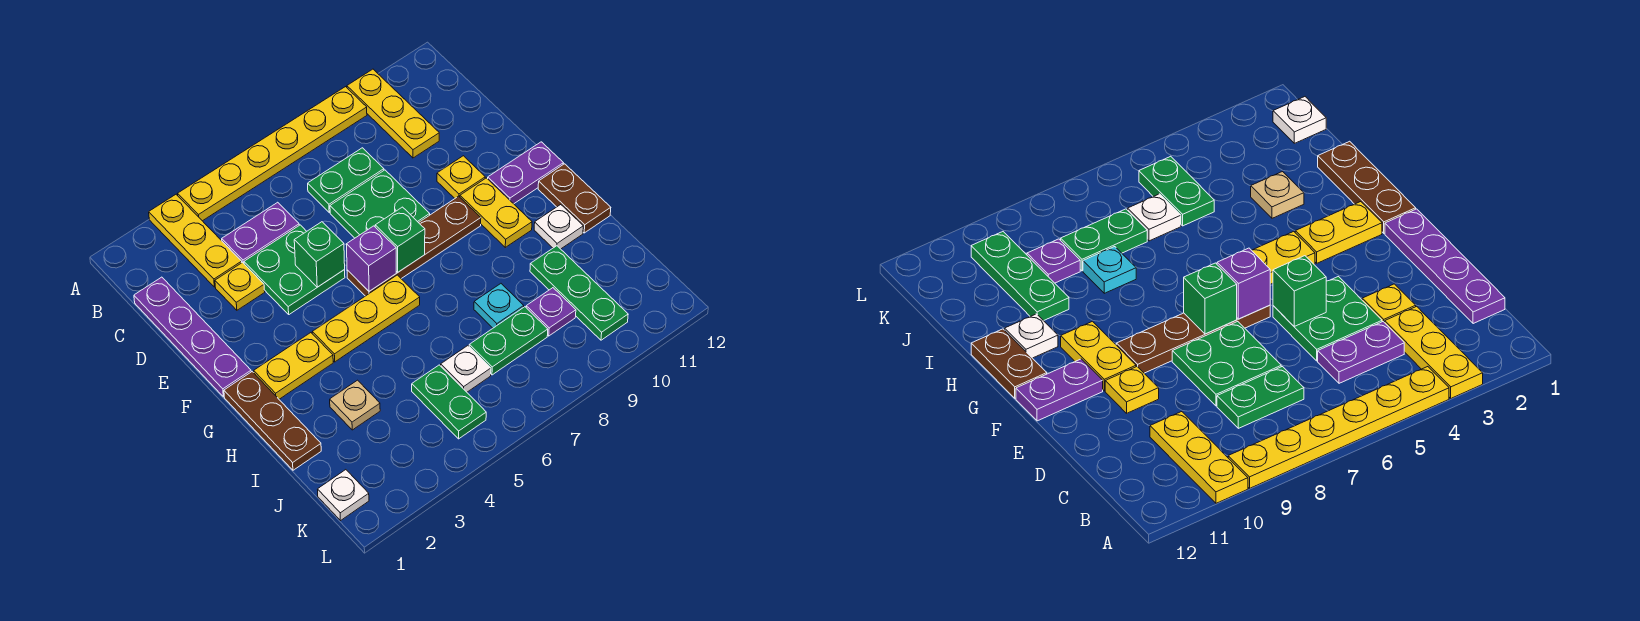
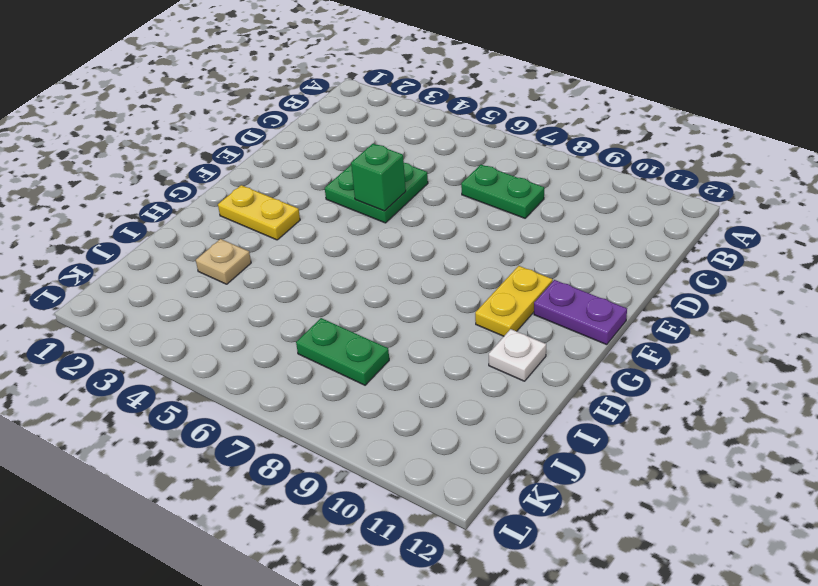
none -> yellow plate A3:C3 level 1
none -> yellow plate A4:A9 level 1
none -> yellow plate A10:C10 level 1

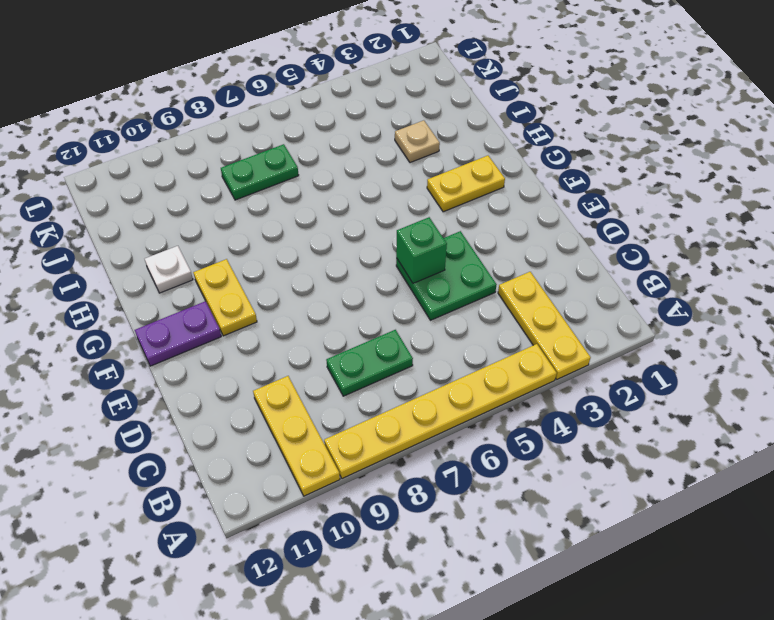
none -> purple plate C1:F1 level 1
none -> purple plate C4:C5 level 1
none -> yellow plate D3 level 1

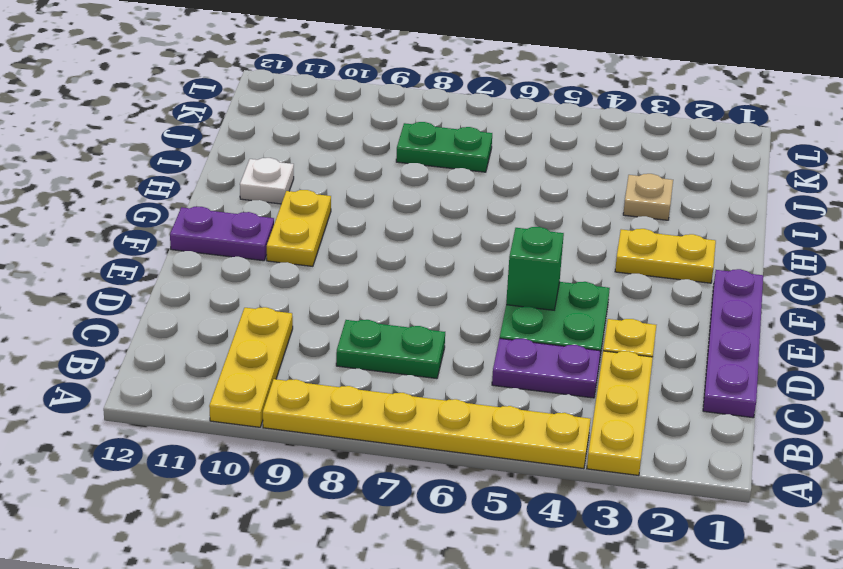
none -> green plate D7:E8 level 1
none -> yellow plate E10 level 1
none -> brown plate F6:F9 level 1

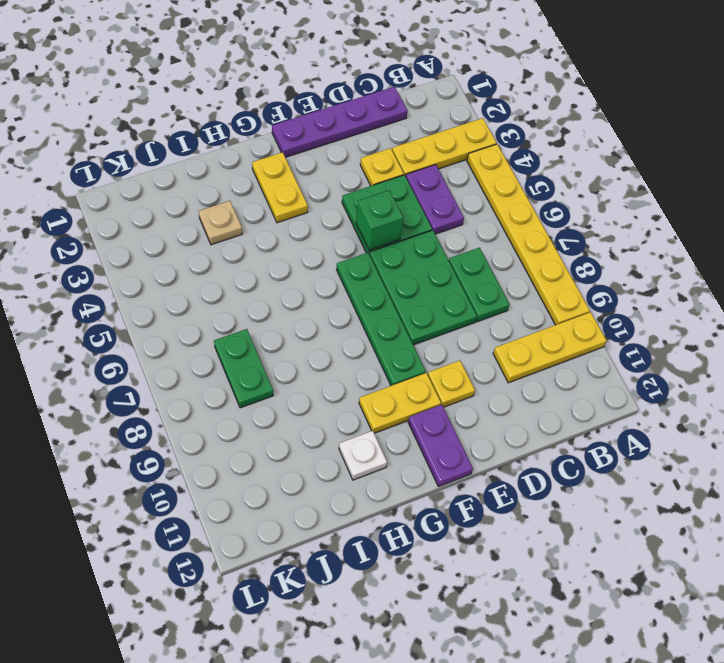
green plate D6:E8 level 1 -> green plate D7:E8 level 1
green plate F6:F9 level 1 -> brown plate F6:F9 level 1
none -> brown plate G1:I1 level 1
none -> yellow plate G4:G6 level 1
none -> brown plate G12:H12 level 1

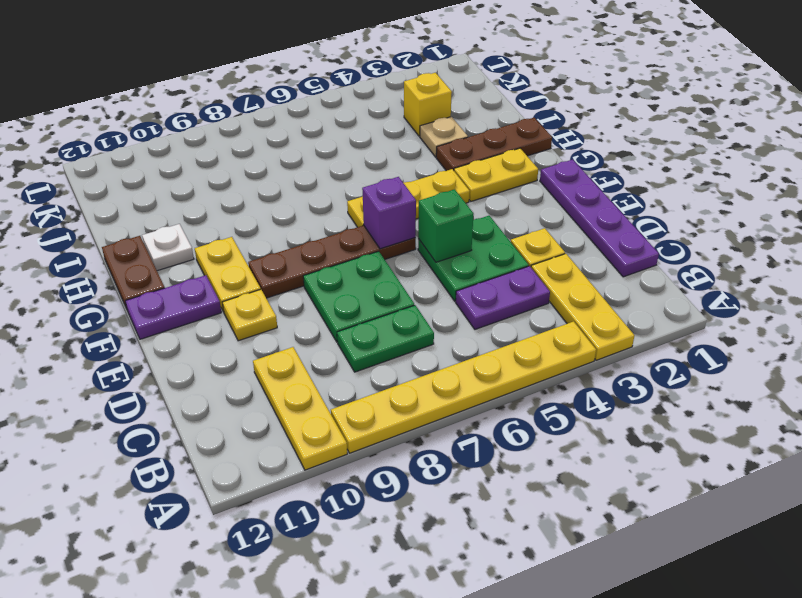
brown plate H1:H3 level 1 -> brown plate G1:I1 level 1
yellow brick J3 level 1 -> none
none -> cyan plate I8 level 1
none -> green plate I10:K10 level 1
none -> green plate J5:K5 level 1

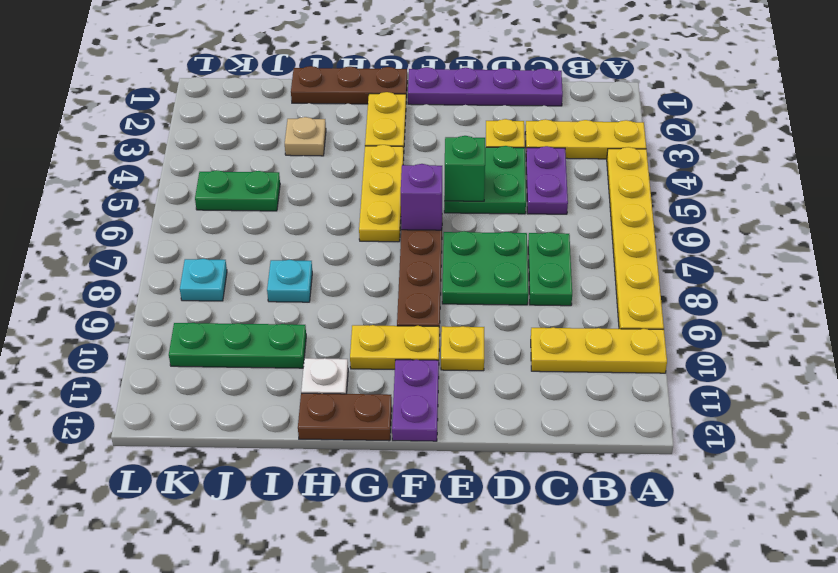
cyan plate K8 level 1 -> none
none -> white plate J6 level 1
none -> green plate J7:J8 level 1
none -> purple plate J9 level 1

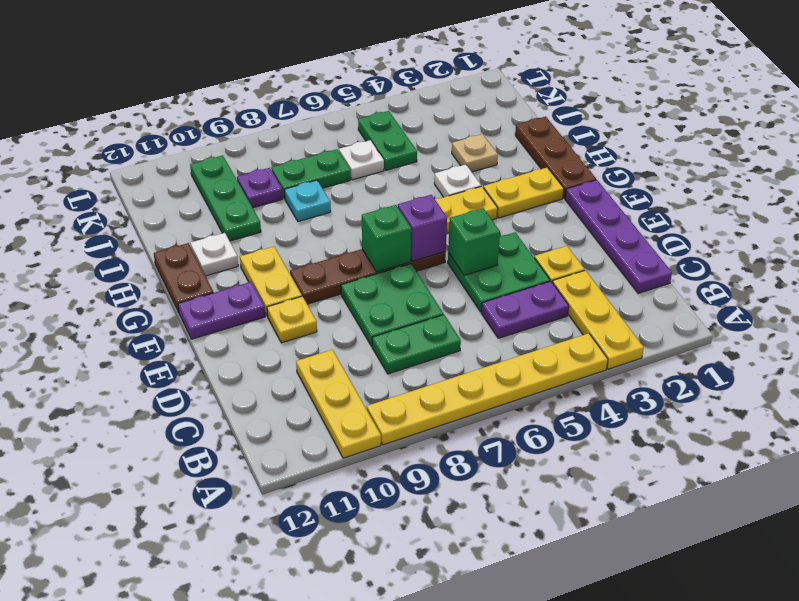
white plate H4 level 1 -> white plate K1 level 1

